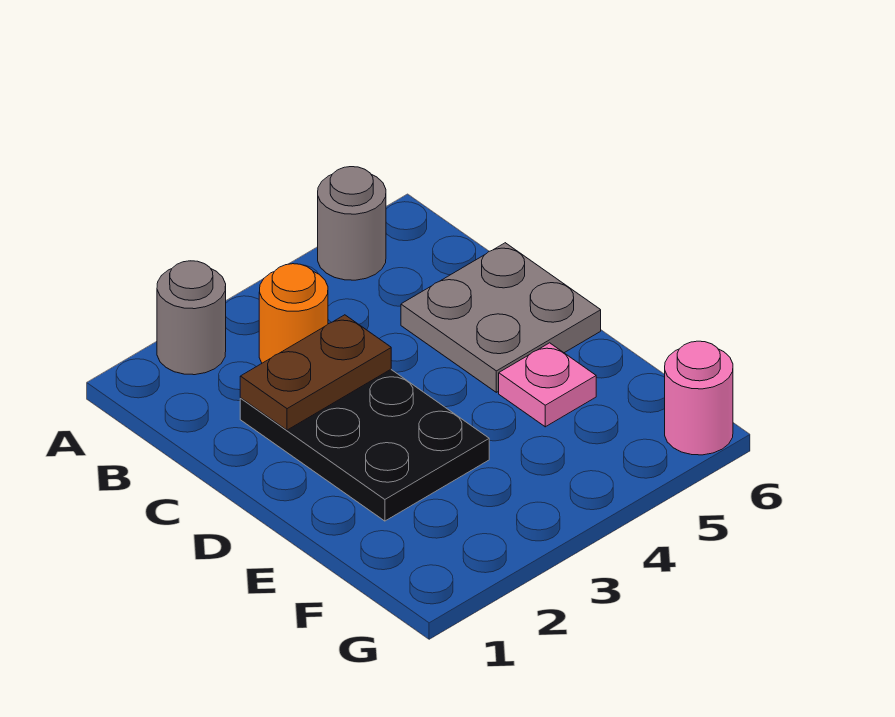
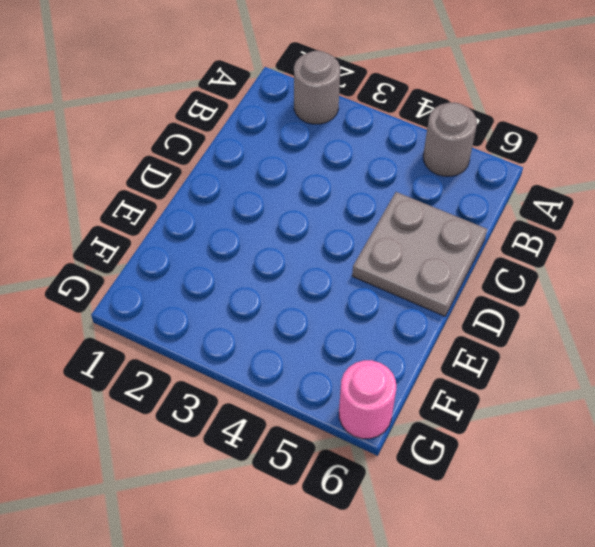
none -> orange round brick B3 level 1
none -> black plate C2:E3 level 1

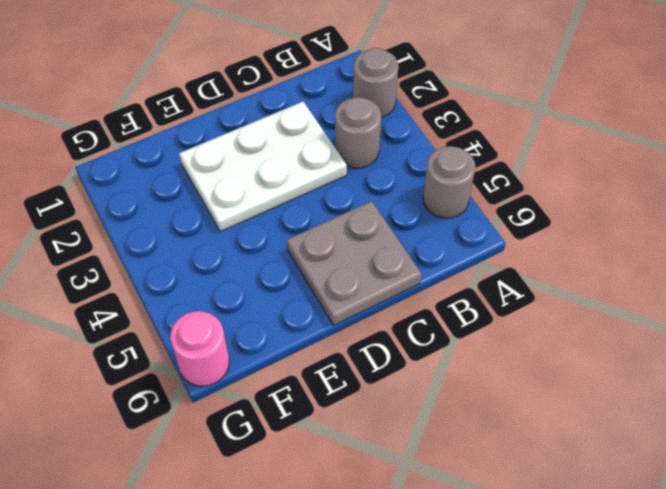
grey round brick B3 level 1 -> orange round brick B3 level 1
white plate C2:E3 level 1 -> black plate C2:E3 level 1
none -> pink plate E5 level 1
none -> brown plate C2:C3 level 2

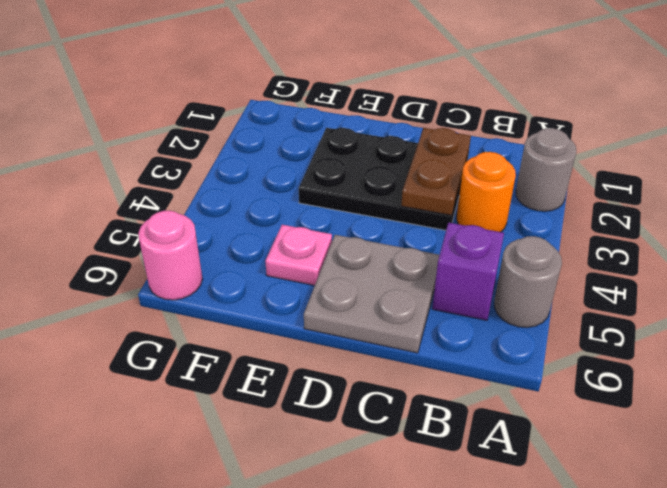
purple brick B5 level 1 -> none

